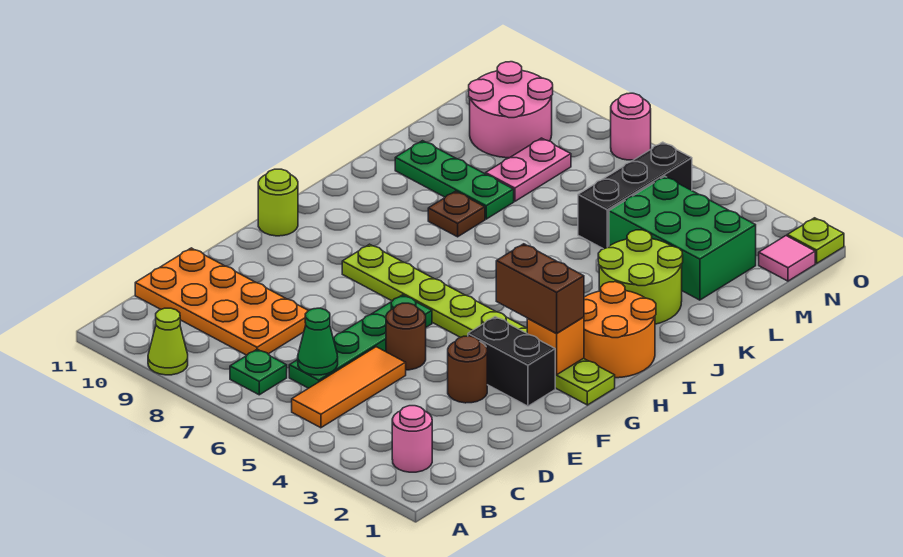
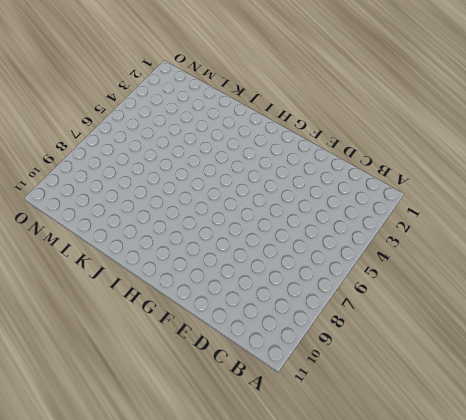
none -> lime cone A9 level 1
none -> pink round brick B2 level 1
none -> orange tile B5:D5 level 1

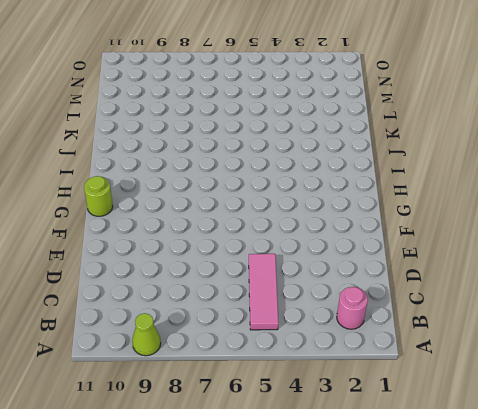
pink tile B5:D5 level 1 -> orange tile B5:D5 level 1
none -> green plate B7 level 1
none -> green plate C6:F6 level 1
none -> orange plate C8:D11 level 1

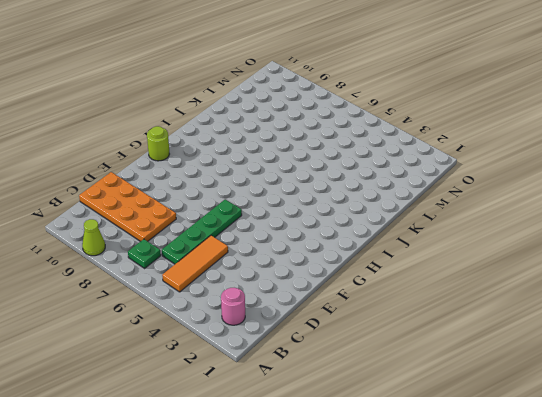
none -> brown round brick E3 level 1
none -> brown round brick E5 level 1
none -> black brick F2:F3 level 1

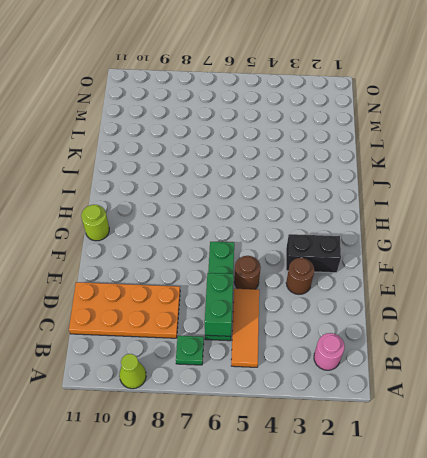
green brick C6:D6 level 2 -> green cone C6 level 2
none -> lime plate G1:G8 level 1
none -> orange round brick H1:I2 level 1
none -> lime round brick J2:K3 level 1

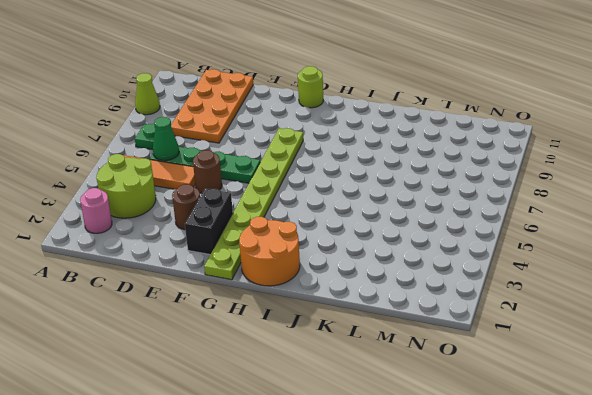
lime round brick B3:C4 level 1 -> lime round brick J2:K3 level 1
none -> brown plate J8 level 1
none -> green plate K8:K10 level 1
none -> green brick L2:M4 level 1

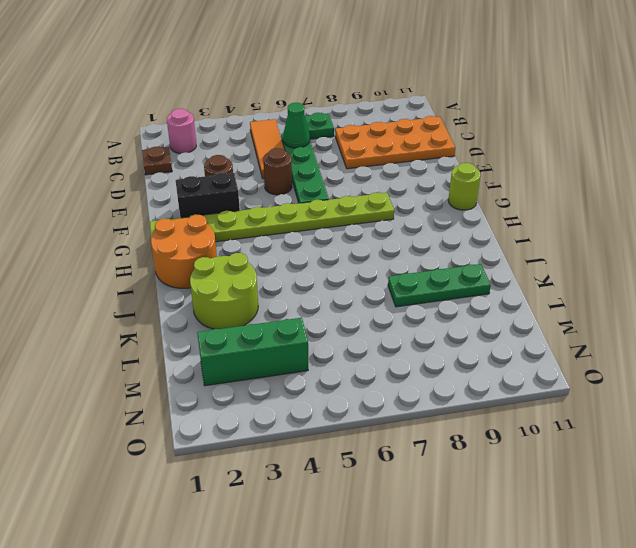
brown plate C1 level 1 -> brown plate J8 level 1
green brick M2:M4 level 1 -> green brick L2:M4 level 1
none -> lime cone A9 level 1
none -> black brick L5:N5 level 1
none -> pink plate L8:M8 level 1

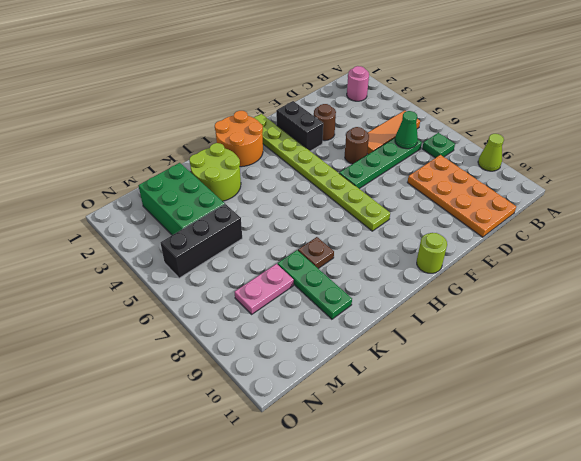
none -> pink round brick M9:N10 level 1
none -> pink tile N1 level 1
none -> lime plate O1 level 1

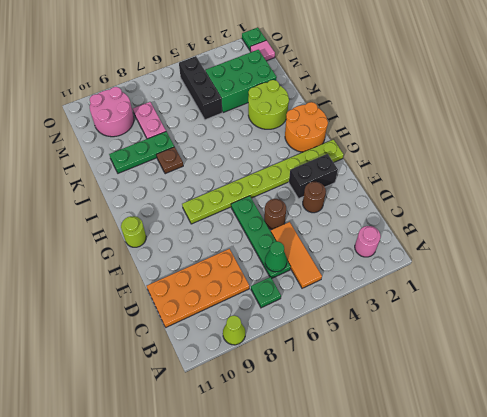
green plate O1 level 1 -> lime plate O1 level 1
none -> pink round brick O7 level 1
none -> orange brick G2 level 2
none -> brown brick G2:G3 level 3

